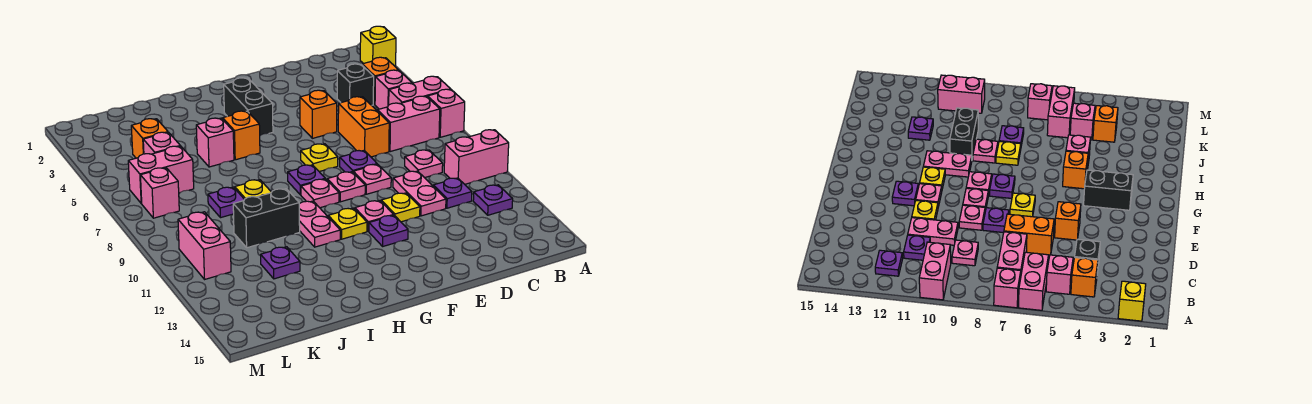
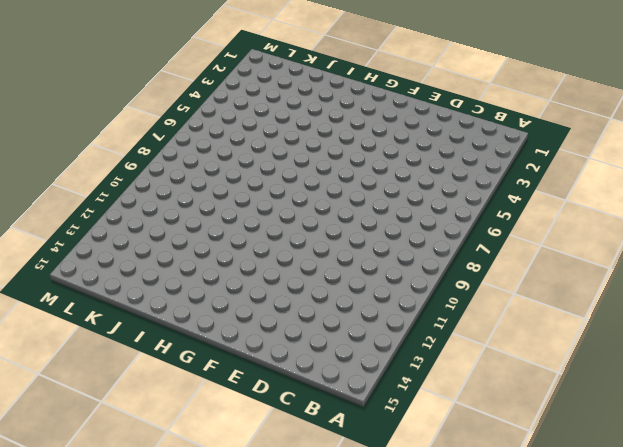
none -> yellow brick A2 level 1
none -> pink brick A6:B6 level 1
none -> pink brick A7 level 1
none -> pink brick A10:B10 level 1

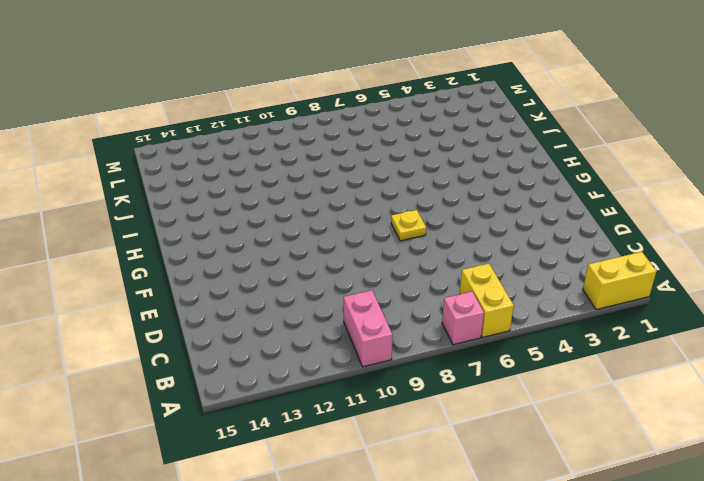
yellow brick A1:A2 level 1 -> yellow brick A2 level 1
yellow brick A6:B6 level 1 -> pink brick A6:B6 level 1
none -> orange brick B4 level 1
none -> pink brick B5 level 1
none -> pink brick B7:C7 level 1
none -> purple plate B12 level 1

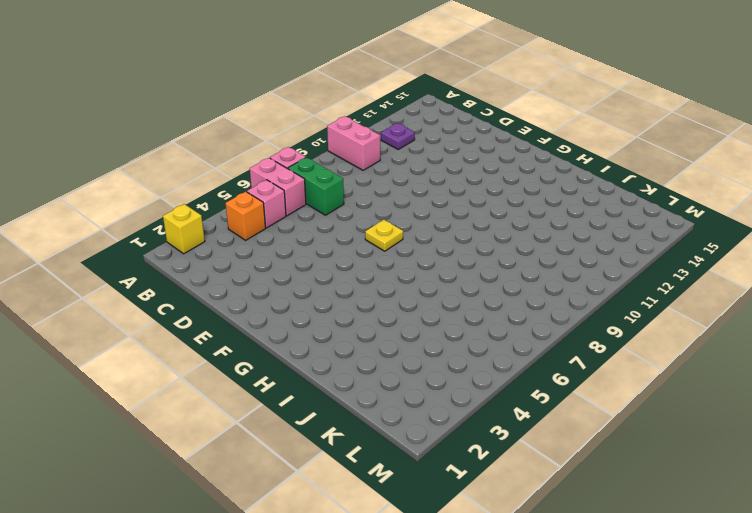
green brick B7:C7 level 1 -> pink brick B7:C7 level 1
none -> black brick C4 level 1
none -> pink plate C9 level 1
none -> purple plate C11 level 1
none -> orange brick D6:D7 level 1

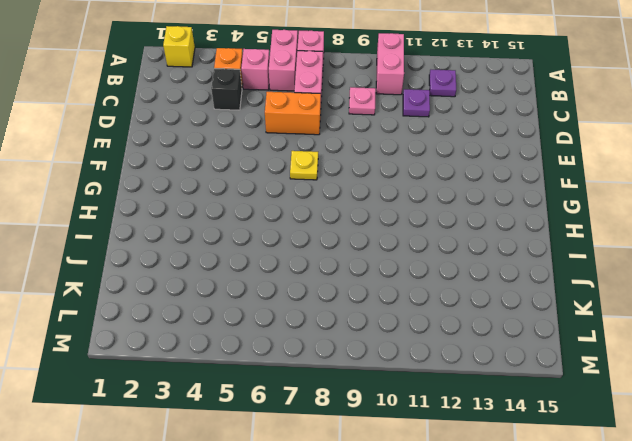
none -> pink plate D10:D11 level 1
none -> orange brick E5 level 1
none -> purple plate E8 level 1
none -> pink plate E9 level 1

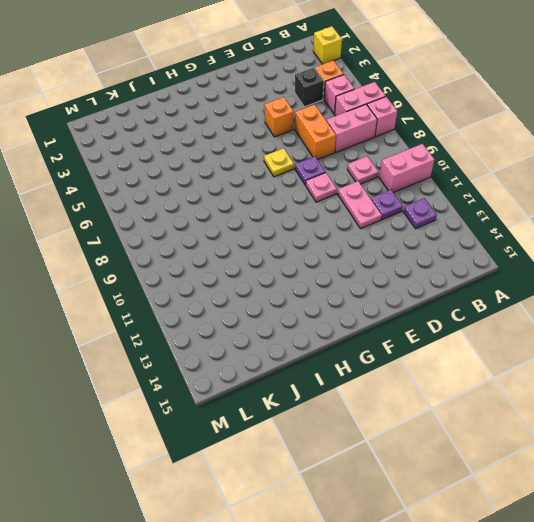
none -> yellow plate E11 level 1
none -> pink plate F9 level 1
none -> pink plate F11 level 1
none -> purple plate F12 level 1

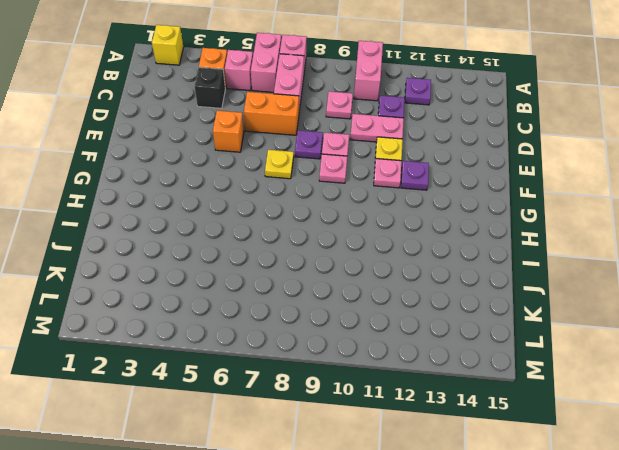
none -> black brick G3:G4 level 1
none -> purple plate G8 level 1
none -> pink plate G9 level 1
none -> yellow plate G11 level 1

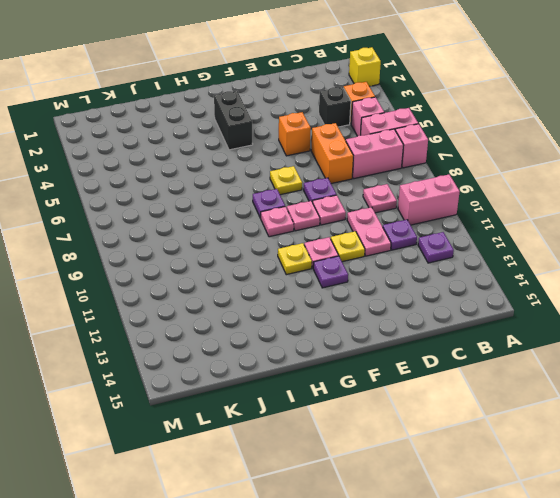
none -> orange brick H5 level 1
none -> pink plate H10:H11 level 1
none -> pink brick I5 level 1
none -> yellow plate I8 level 1

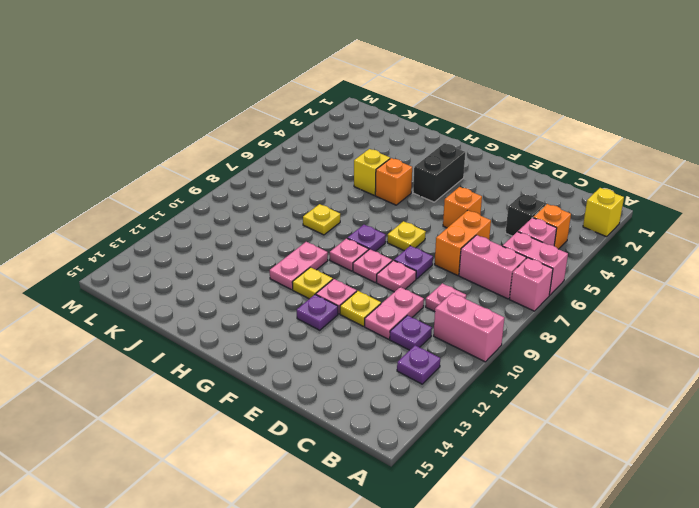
yellow brick I5 level 1 -> pink brick I5 level 1
none -> pink plate I9 level 1
none -> black brick I10:J10 level 1
none -> purple plate J8 level 1
none -> purple plate J12 level 1

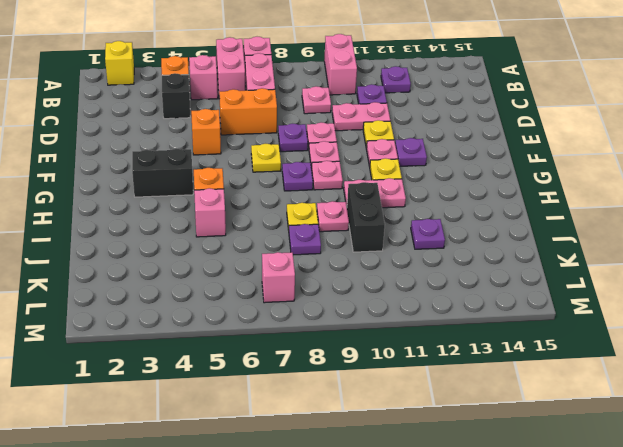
none -> orange brick K4 level 1
none -> pink brick K5 level 1
none -> pink brick K6:L6 level 1
none -> pink brick L10:L11 level 1

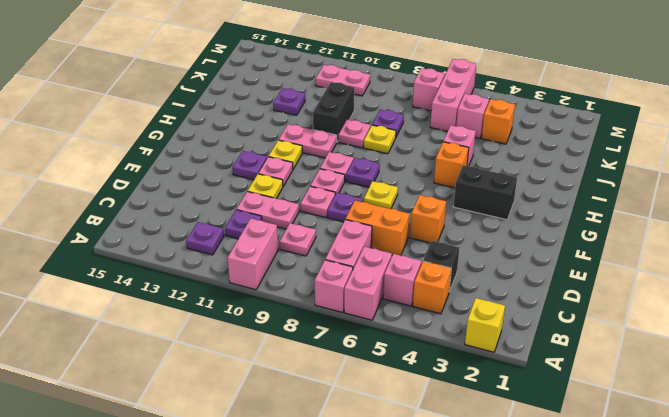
pink brick K6:M6 level 1 -> pink brick K6:L6 level 1
pink plate L10:L11 level 1 -> pink brick L10:L11 level 1

